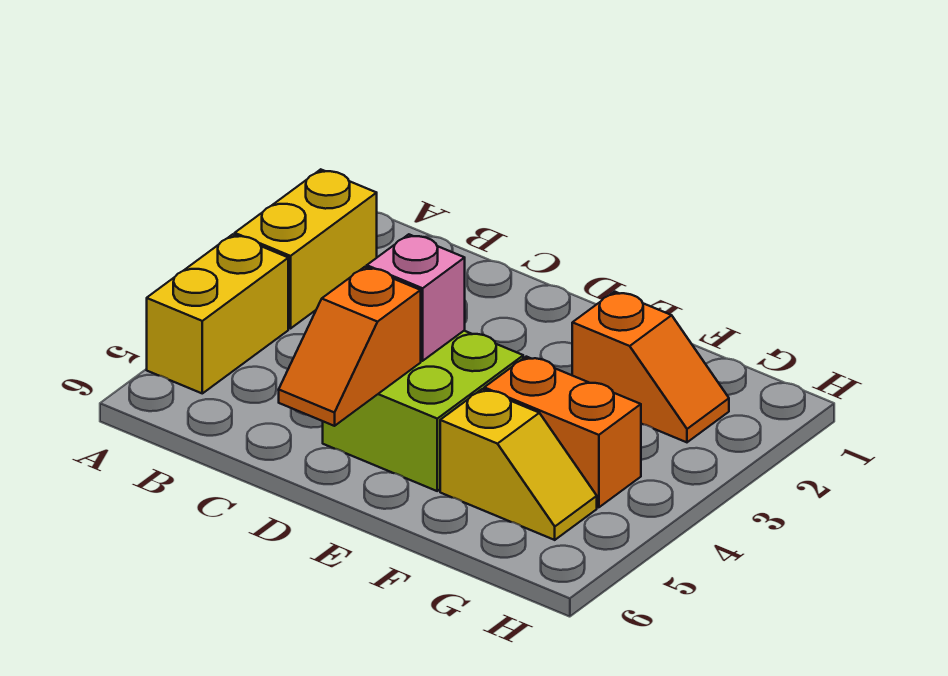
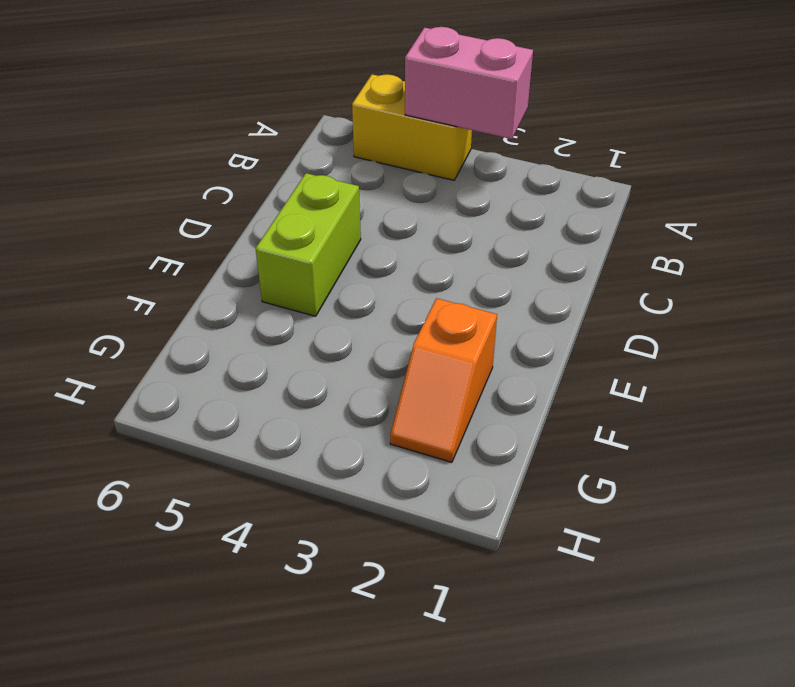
pink brick A3:A4 level 2 -> none
lime brick D5:E5 level 1 -> lime brick D4:E5 level 1
none -> yellow brick A2:A3 level 1
none -> orange brick F4:G4 level 1

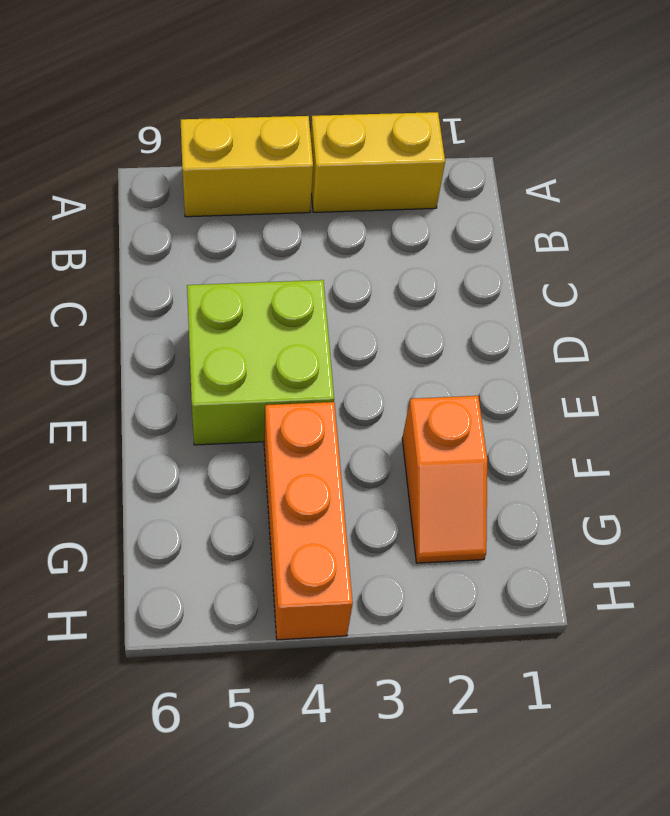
orange brick F4:H4 level 1 -> orange brick F4:G4 level 1
none -> yellow slope F5:G5 level 1 top F
none -> pink brick D4 level 2

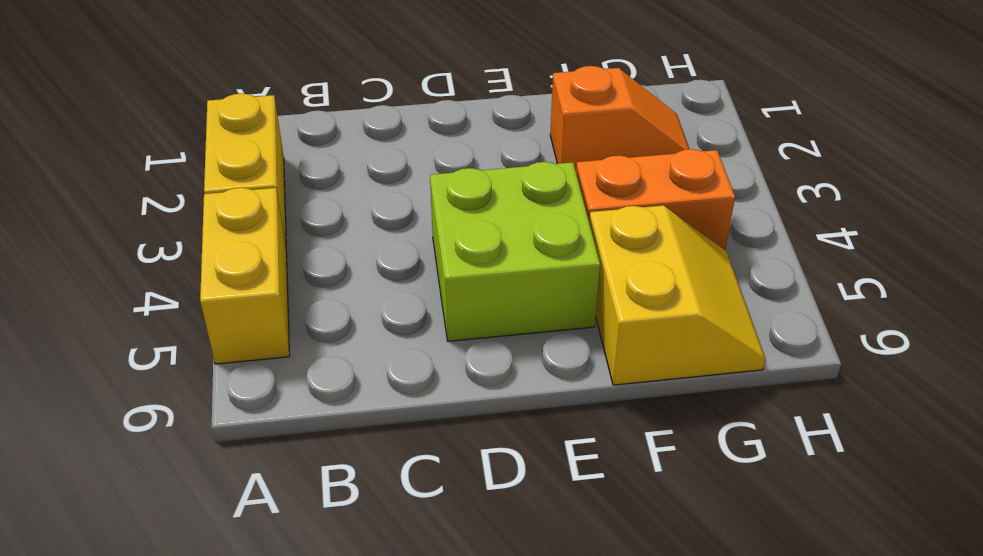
yellow slope F5:G6 level 1 top F -> yellow slope F5:G5 level 1 top F
none -> pink brick D4 level 2
none -> orange slope D5:D6 level 2 top 5

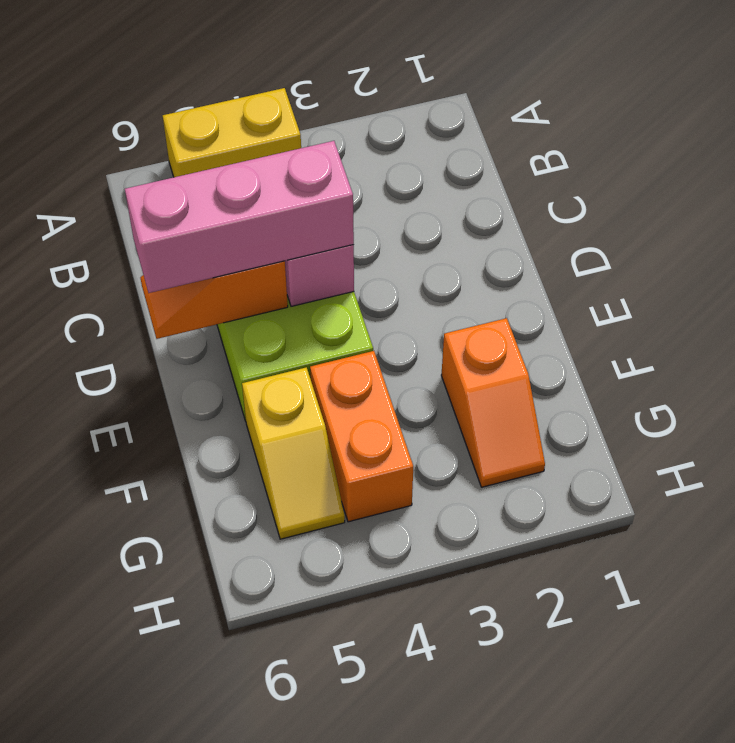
pink brick D4:D6 level 3 -> none
none -> yellow brick A2:A3 level 1

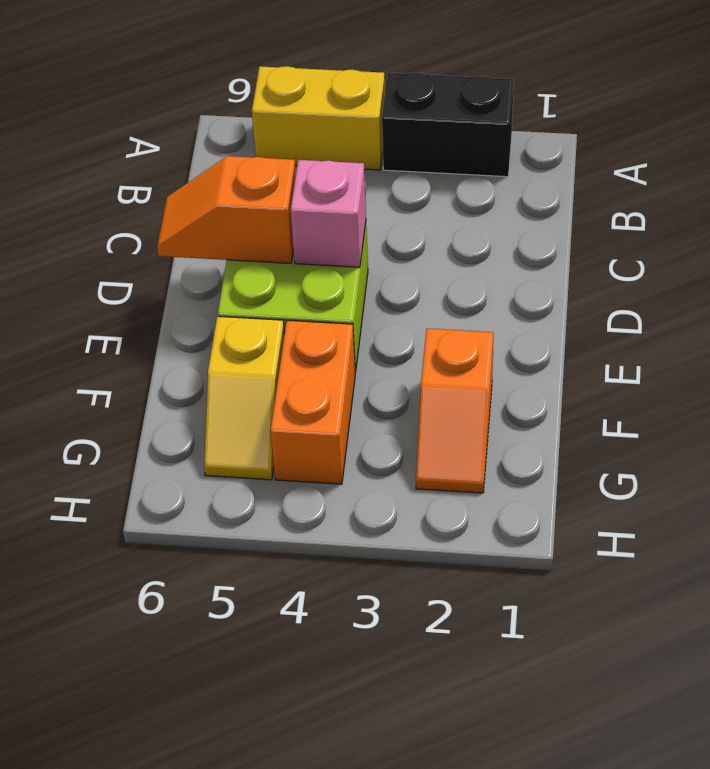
black brick A2:A3 level 1 -> yellow brick A2:A3 level 1

